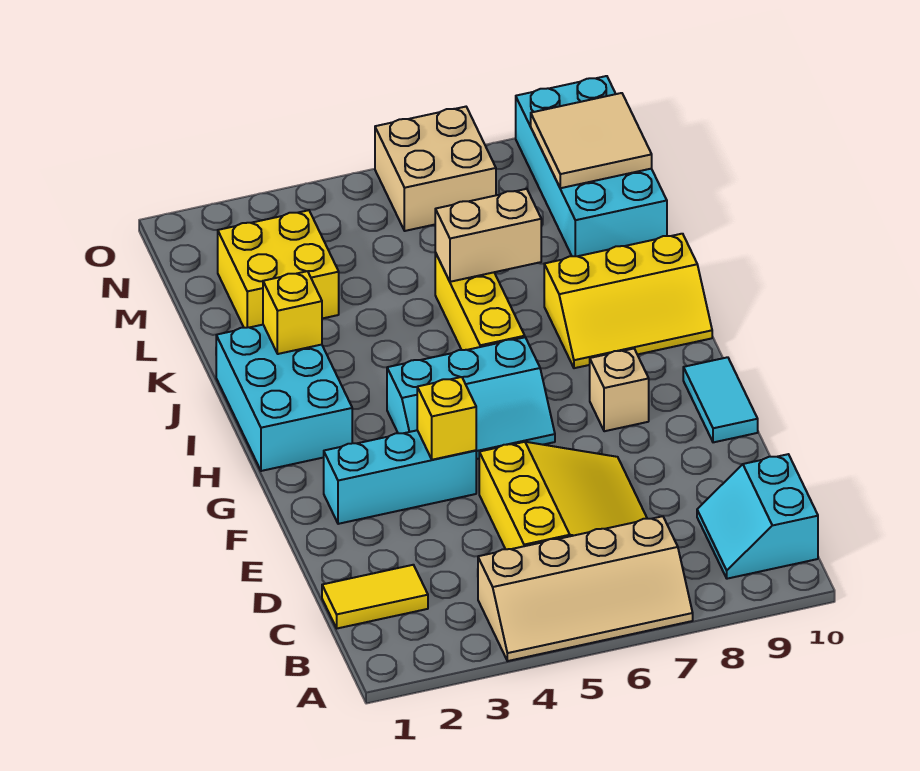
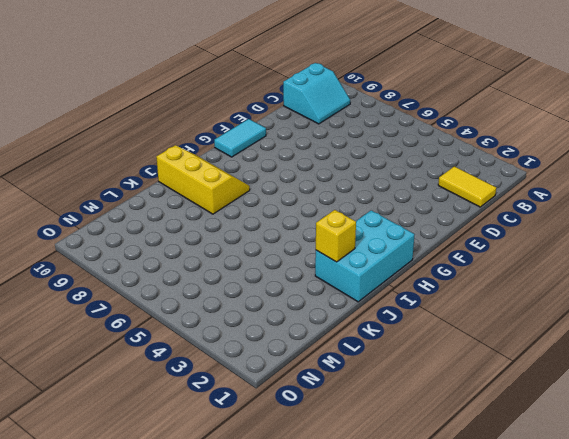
none -> tan slope A4:B7 level 1 top B
none -> yellow slope C5:E7 level 1 top 5
none -> cyan brick F2:F4 level 1

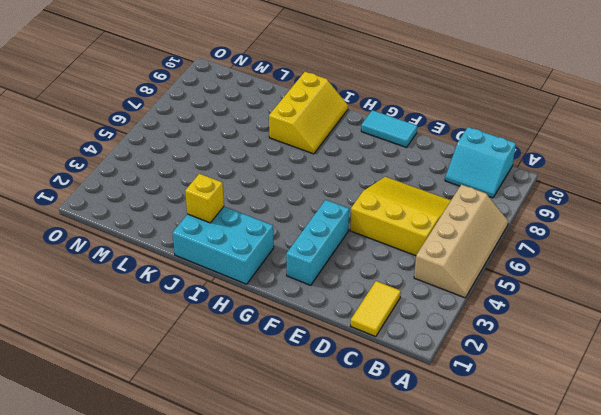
none -> cyan slope G4:H6 level 1 top H
none -> tan brick G8 level 1
none -> yellow brick I6:K6 level 1

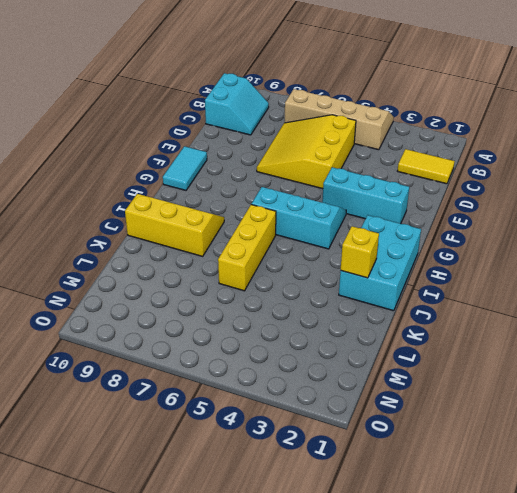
none -> tan brick G8 level 1
none -> yellow brick L2:M3 level 1
none -> cyan brick L9:O10 level 1

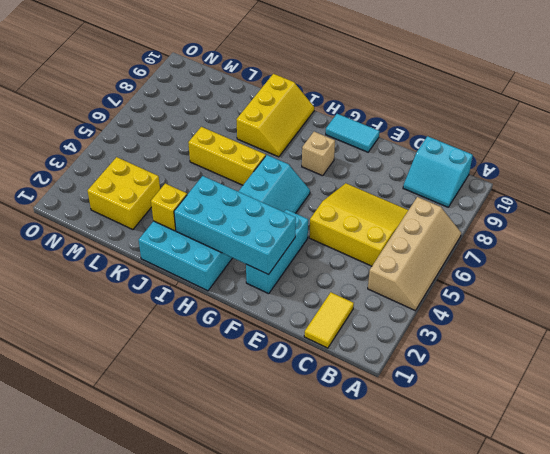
cyan brick F2:I3 level 2 -> cyan brick L9:O10 level 1
none -> tan brick N6:O7 level 1
none -> yellow brick F4 level 2
none -> tan brick K6:K7 level 2

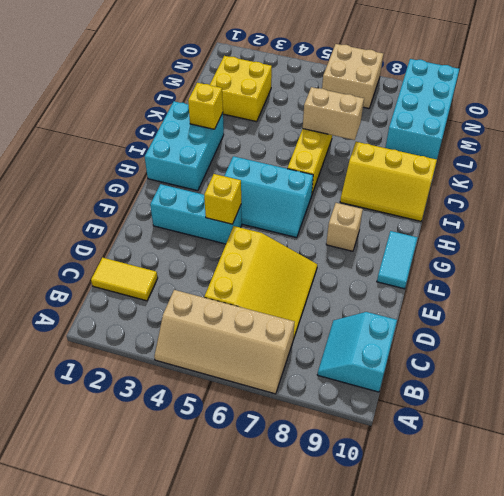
none -> tan tile M9:N10 level 2

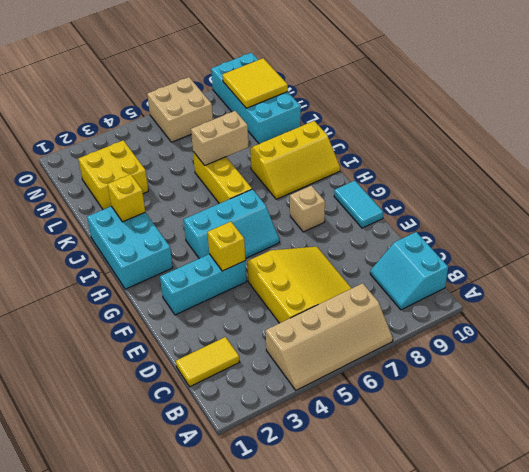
yellow tile M9:N10 level 2 -> tan tile M9:N10 level 2

